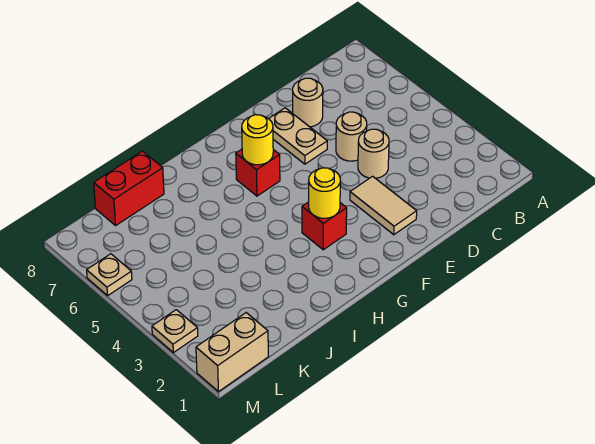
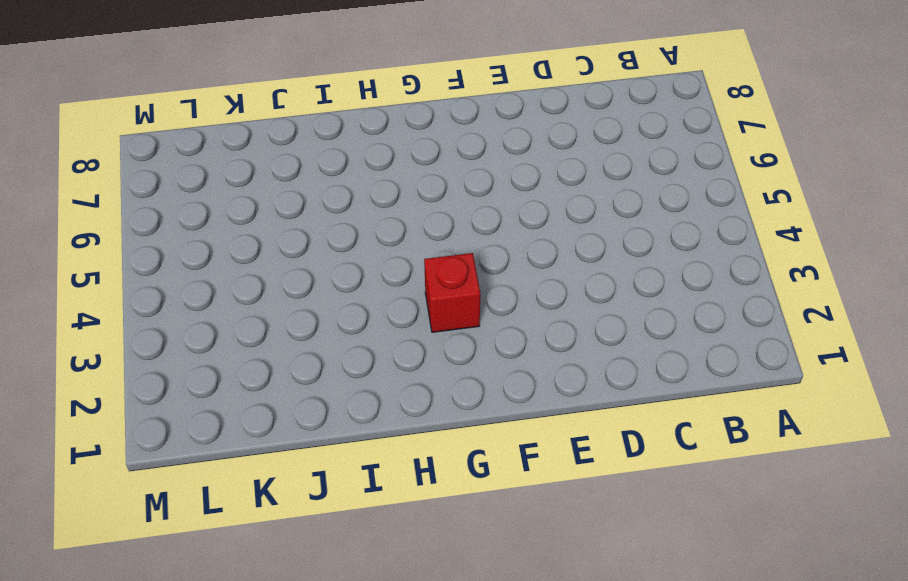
none -> tan round brick D4 level 1
none -> tan round brick D5 level 1
none -> tan round brick D7 level 1

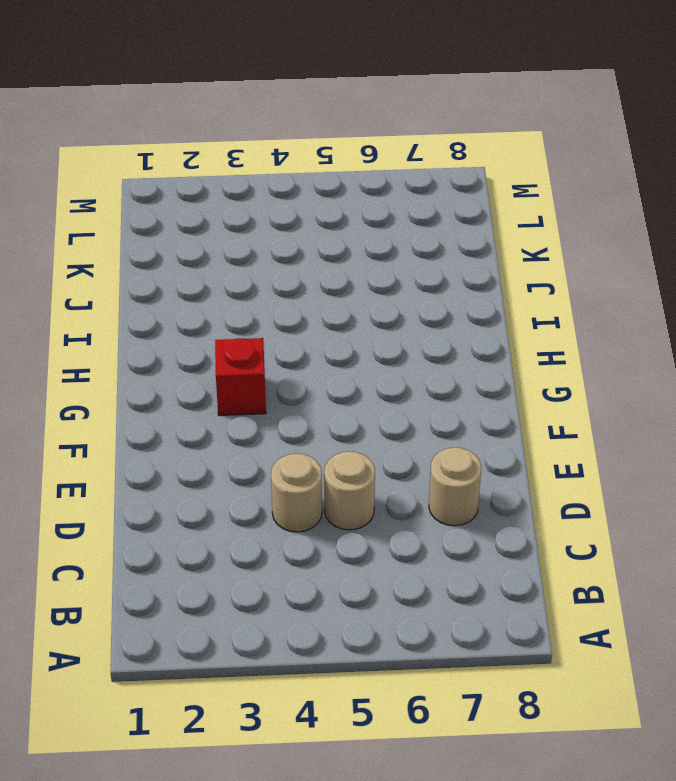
none -> tan tile E2:E3 level 1
none -> tan plate E6:E7 level 1
none -> red brick G6 level 1

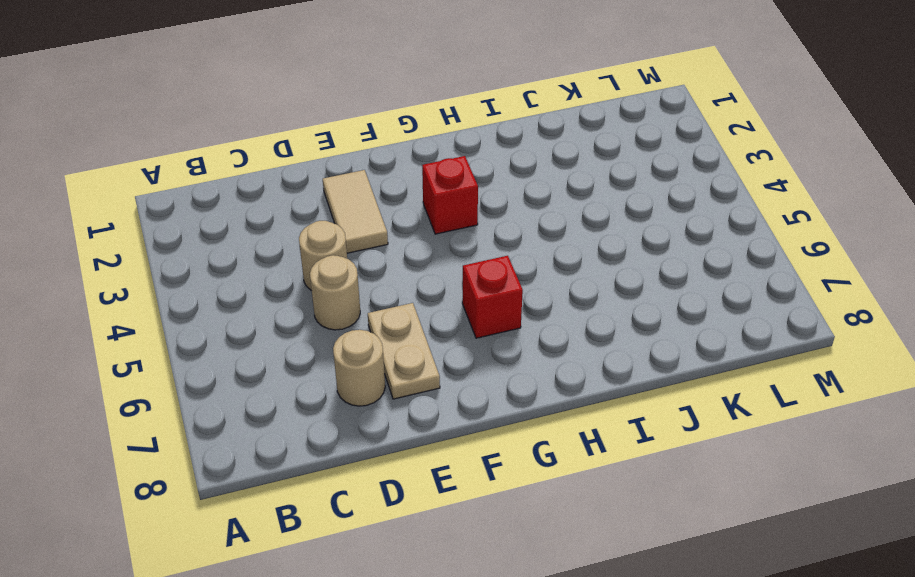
none -> red brick J8:K8 level 1
none -> tan brick L1:M1 level 1
none -> tan plate M3 level 1

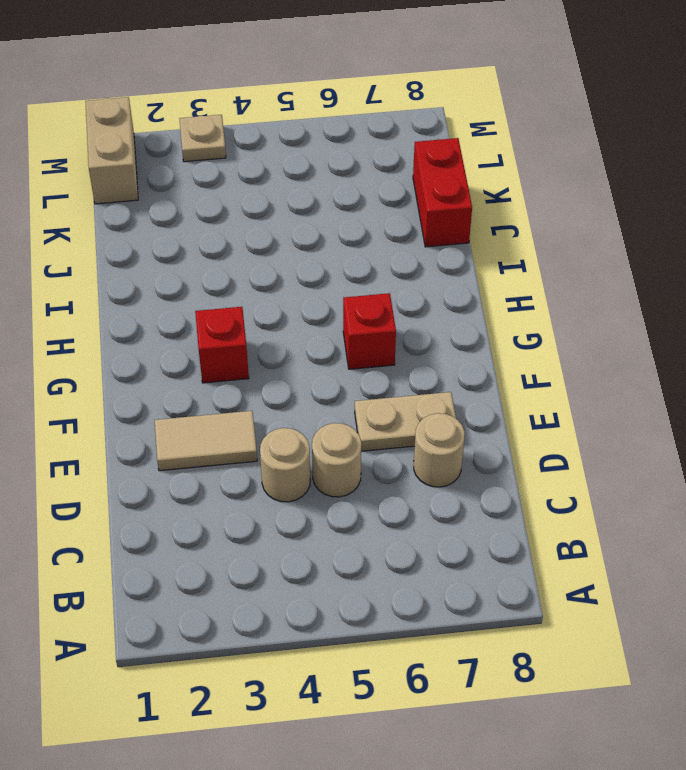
none -> tan plate M6 level 1
none -> yellow round brick G3 level 2
none -> yellow round brick G6 level 2

